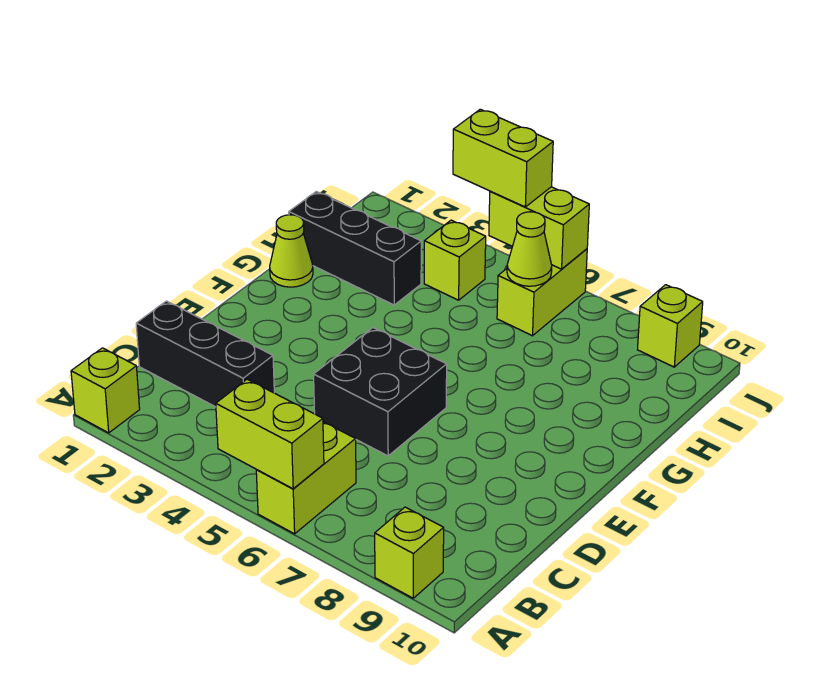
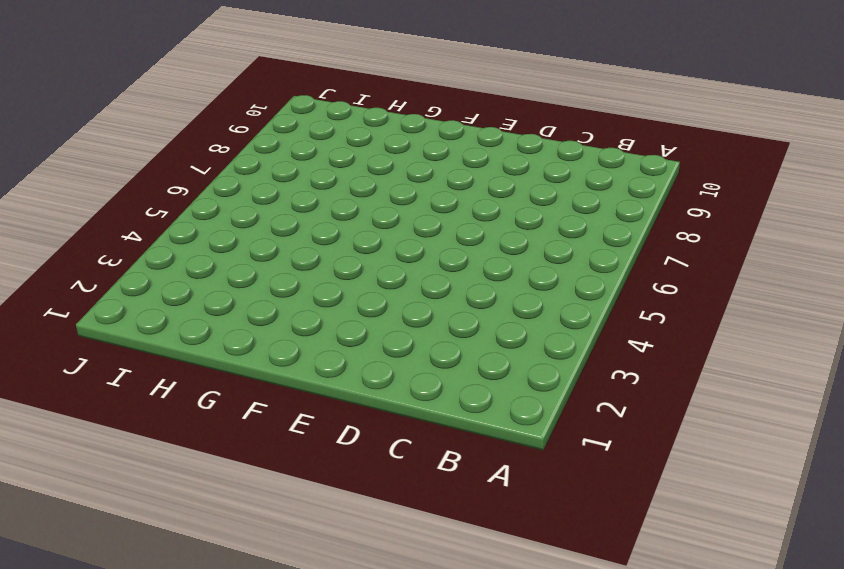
none -> lime brick A1 level 1
none -> lime brick A6:B6 level 1
none -> lime brick A9 level 1

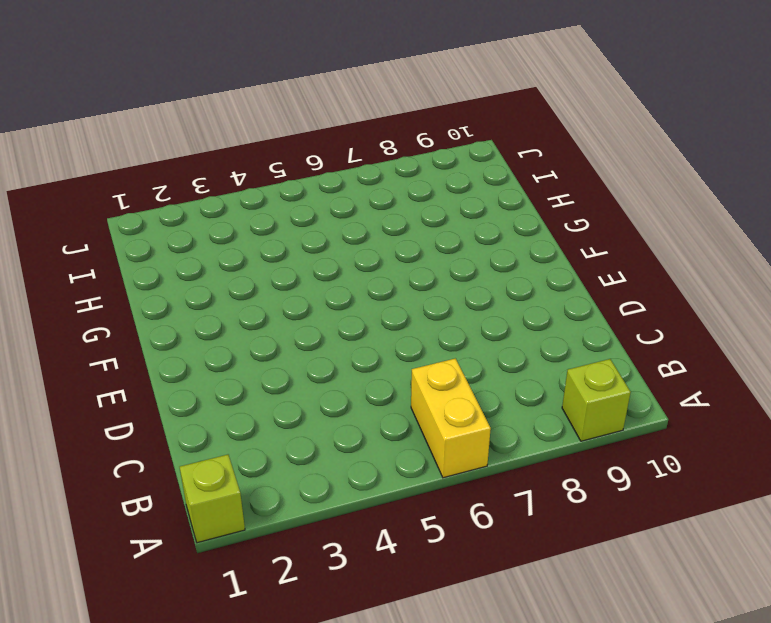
yellow brick A6:B6 level 1 -> lime brick A6:B6 level 1
none -> black brick C1:C3 level 1
none -> black brick D5:E6 level 1
none -> lime cone G1 level 1

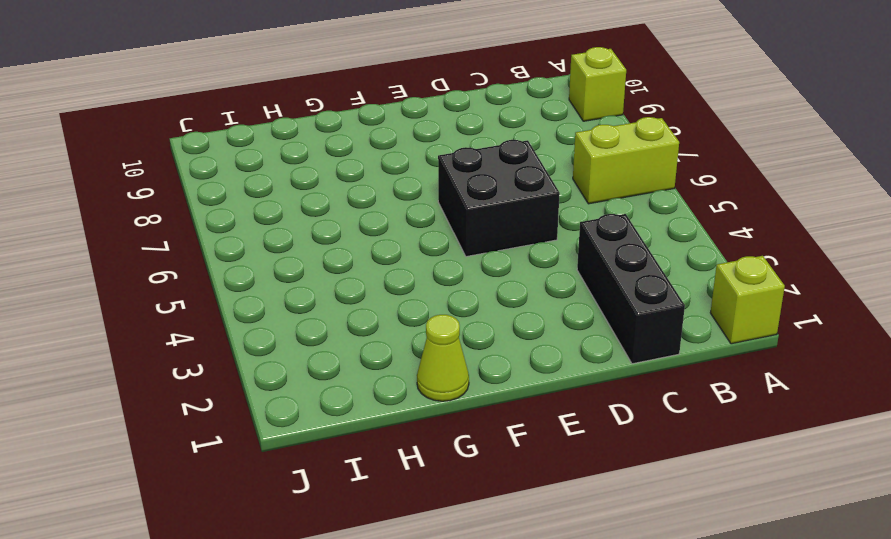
none -> black brick H1:H3 level 1
none -> lime brick I4 level 1
none -> lime brick I6:J6 level 1

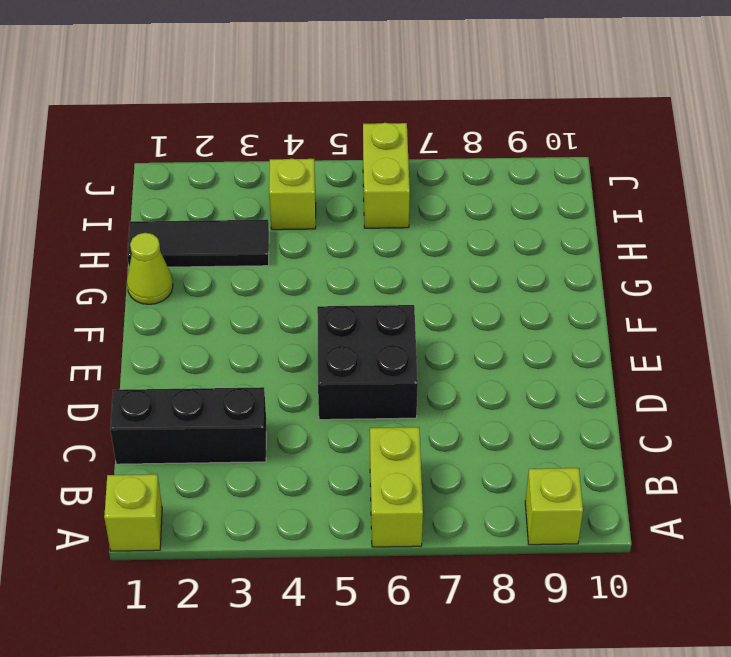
black tile H1:H3 level 1 -> black brick H1:H3 level 1
none -> lime brick J9 level 1
none -> lime brick A5:A6 level 2
none -> lime cone I6 level 2

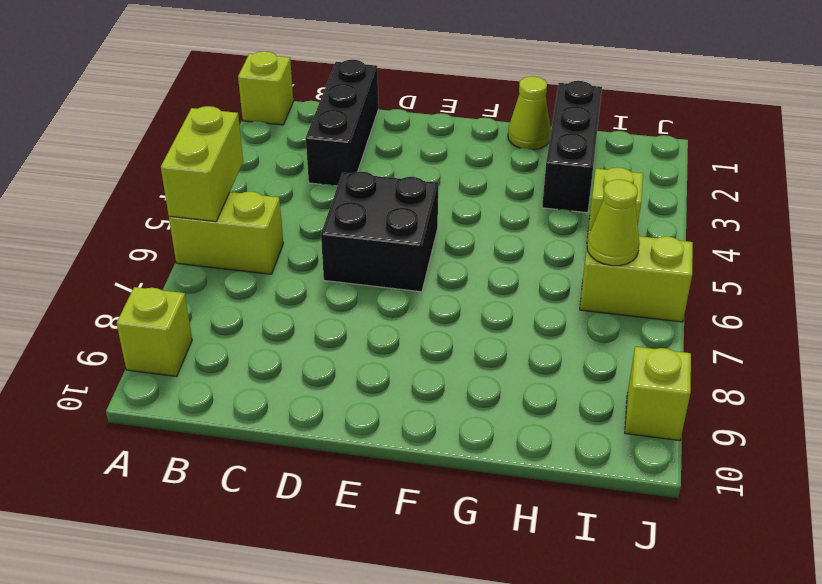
none -> lime brick J5:J6 level 2
none -> lime brick J4:J5 level 3

